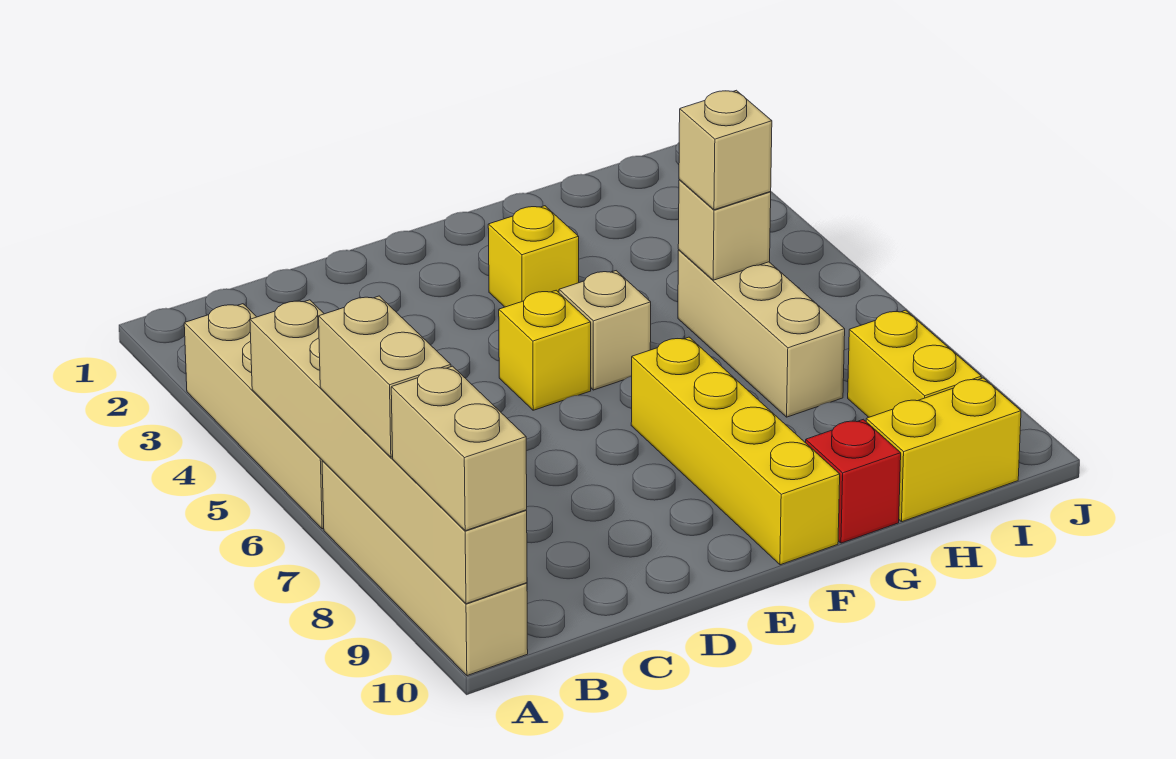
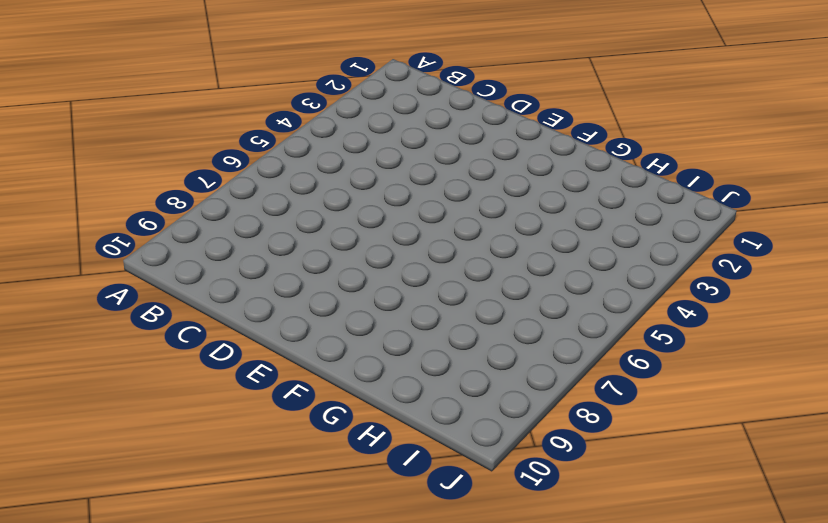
none -> tan brick A3:A6 level 1
none -> tan brick A7:A10 level 1
none -> yellow brick E5 level 1

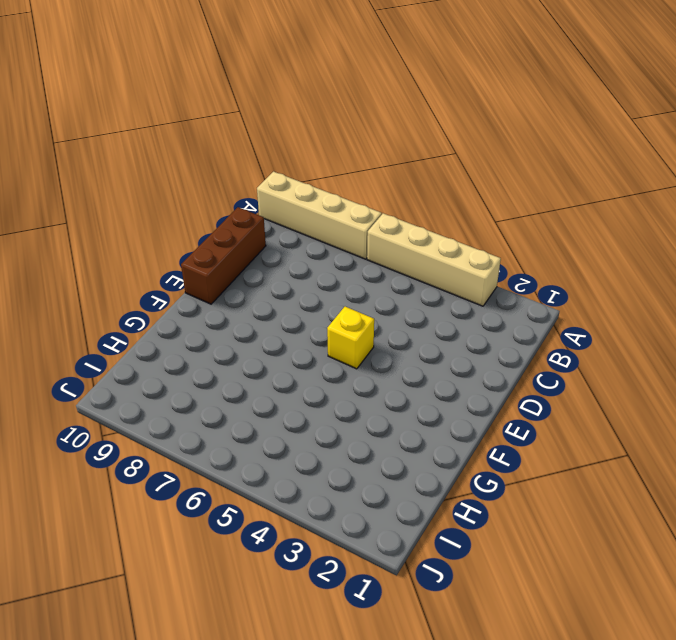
brown brick C10:E10 level 1 -> none
none -> yellow brick F3 level 1
none -> tan brick F5 level 1
none -> yellow brick F7:F10 level 1

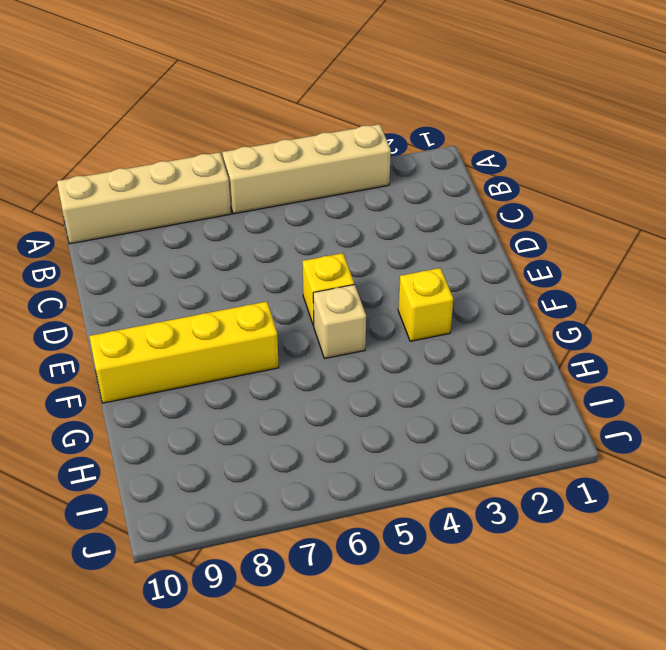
none -> red brick G10 level 1
none -> tan brick H5:H7 level 1
none -> yellow brick H10:I10 level 1

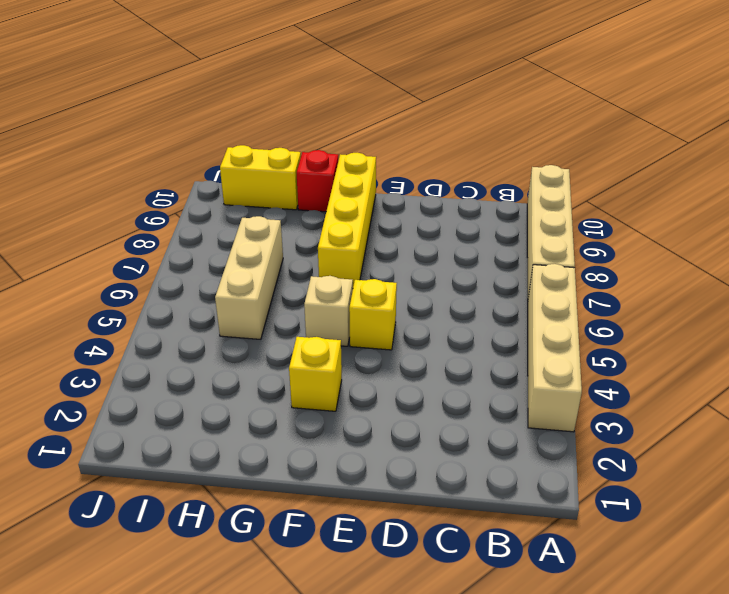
none -> yellow brick I8:I9 level 1
none -> tan brick A5:A10 level 2
none -> tan brick H5 level 2

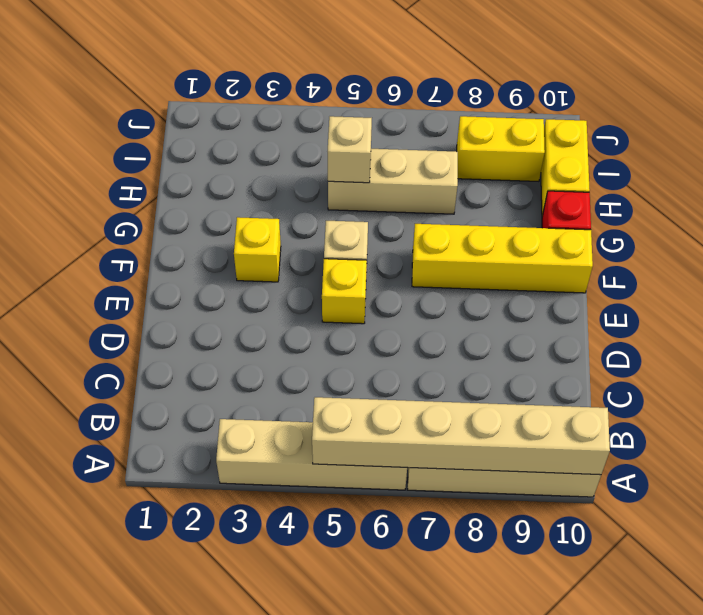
none -> tan brick A7:A8 level 3
none -> tan brick A9:A10 level 3
none -> tan brick H5 level 3

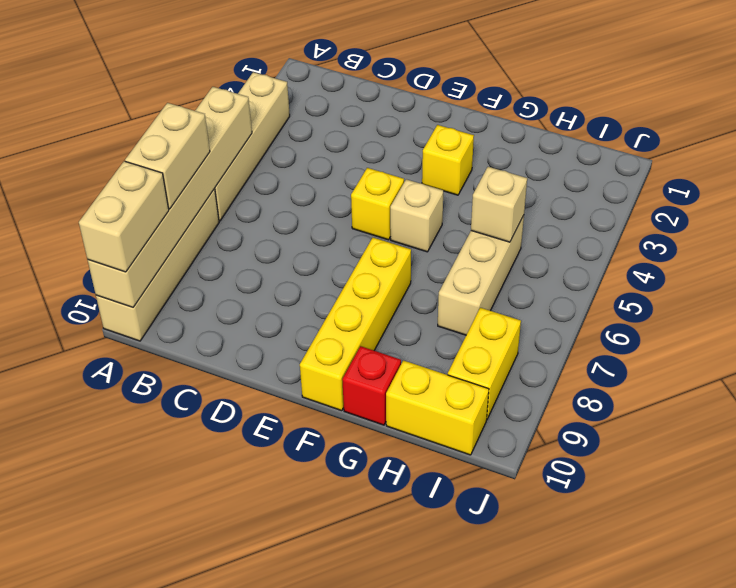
none -> tan brick H5 level 3

